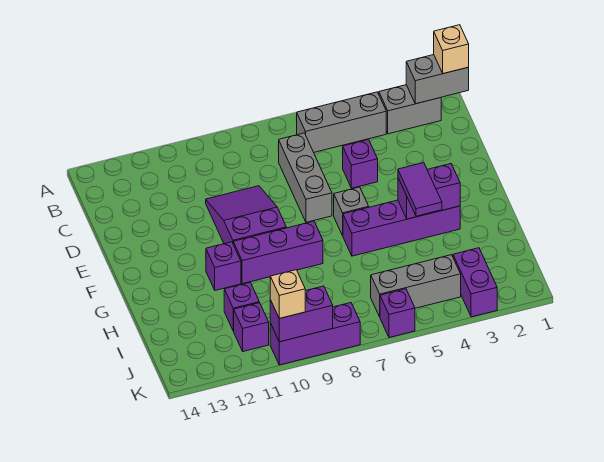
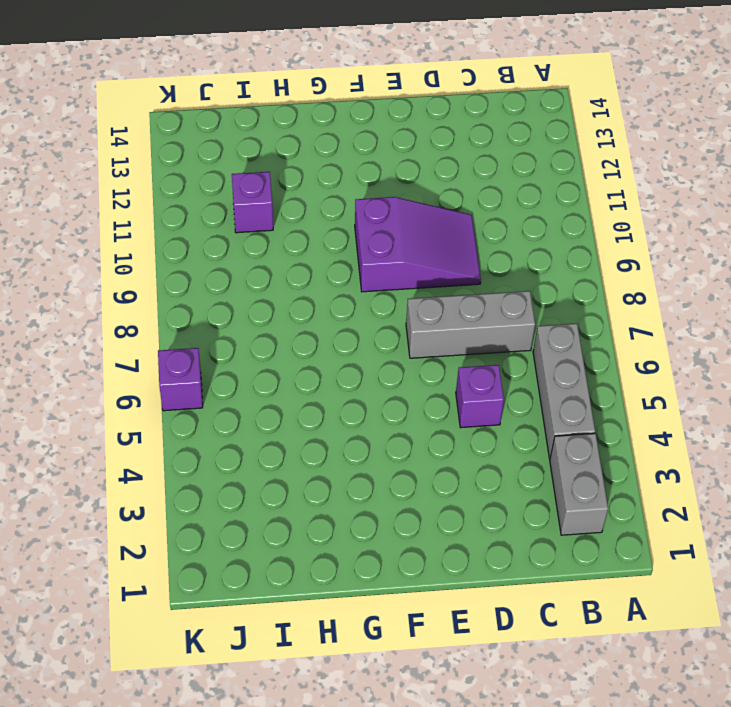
none -> grey brick F6 level 1
none -> purple brick G3:G6 level 1
none -> purple brick G8:G10 level 1

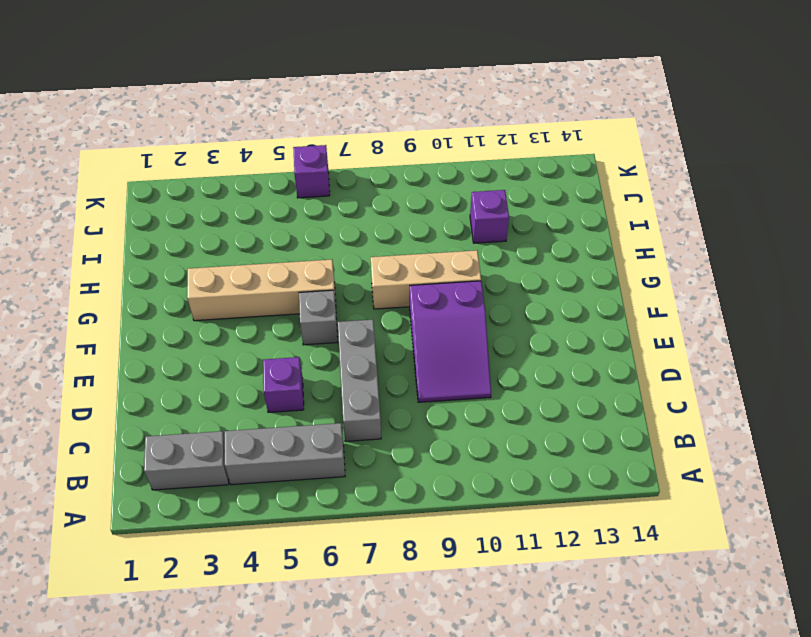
tan brick G3:G6 level 1 -> purple brick G3:G6 level 1
tan brick G8:G10 level 1 -> purple brick G8:G10 level 1
none -> purple brick G11 level 1
none -> purple brick J3:K3 level 1
none -> grey brick J4:J6 level 1

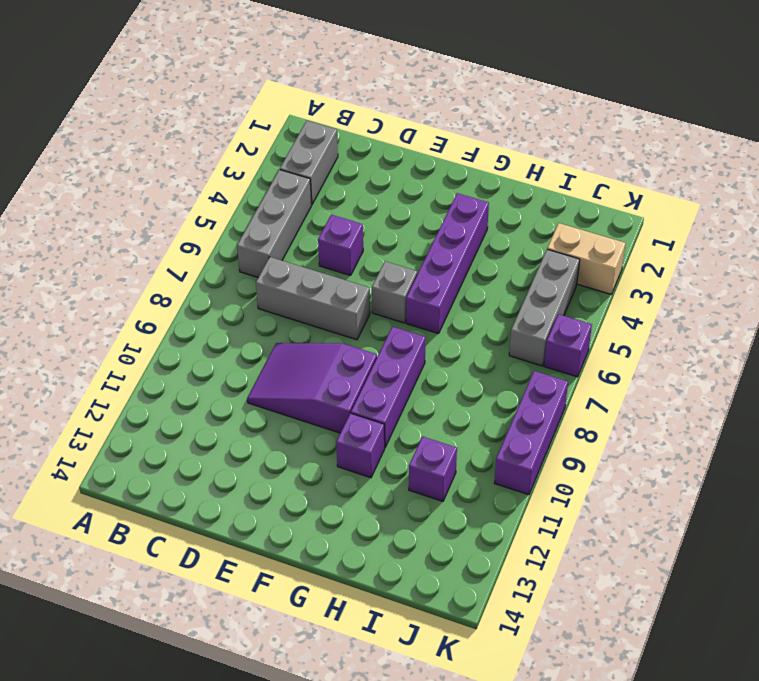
tan brick J3:K3 level 1 -> purple brick J3:K3 level 1
none -> purple brick J11 level 1
none -> grey brick B1:B2 level 2
none -> purple brick G3:G4 level 2

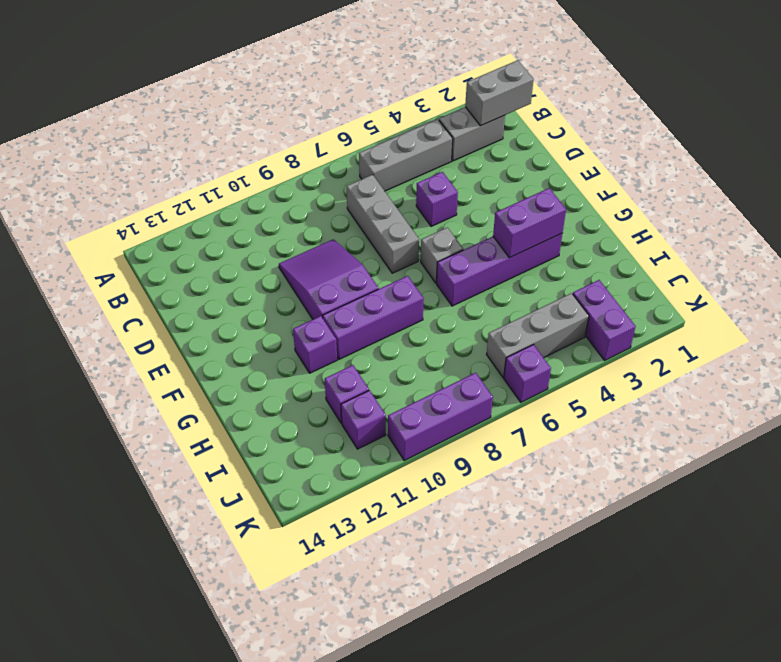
none -> purple brick K9:K10 level 2
none -> tan brick B1 level 3
none -> purple tile G4:H4 level 3

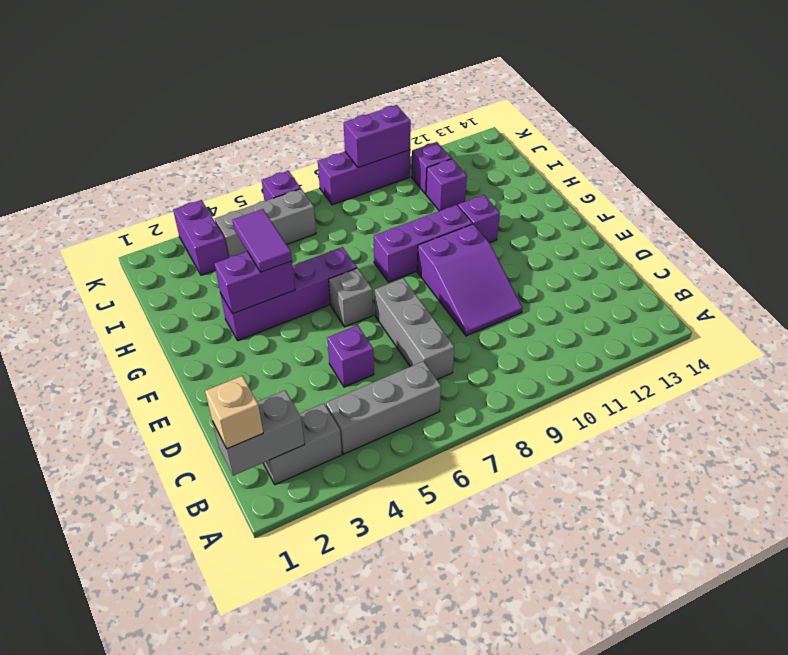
none -> tan brick K10 level 3

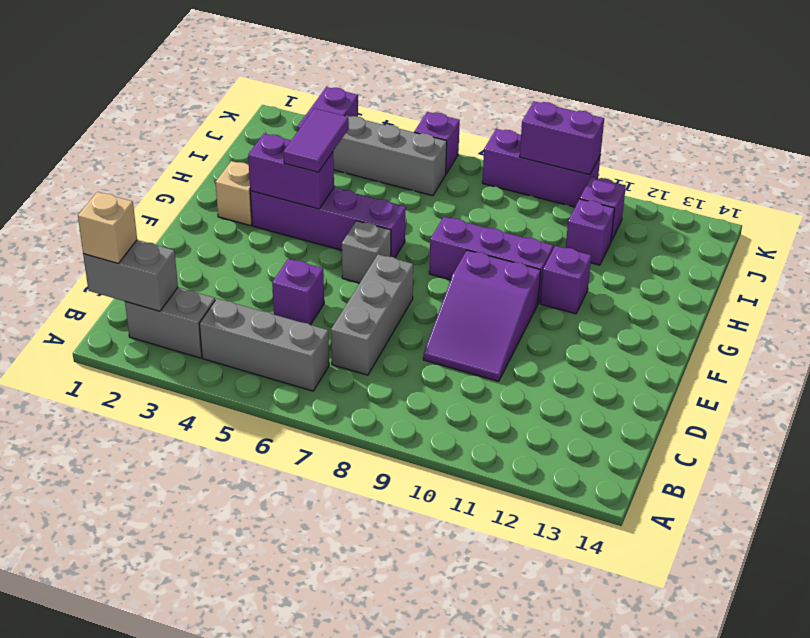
tan brick G2 level 1 -> tan brick K10 level 3

